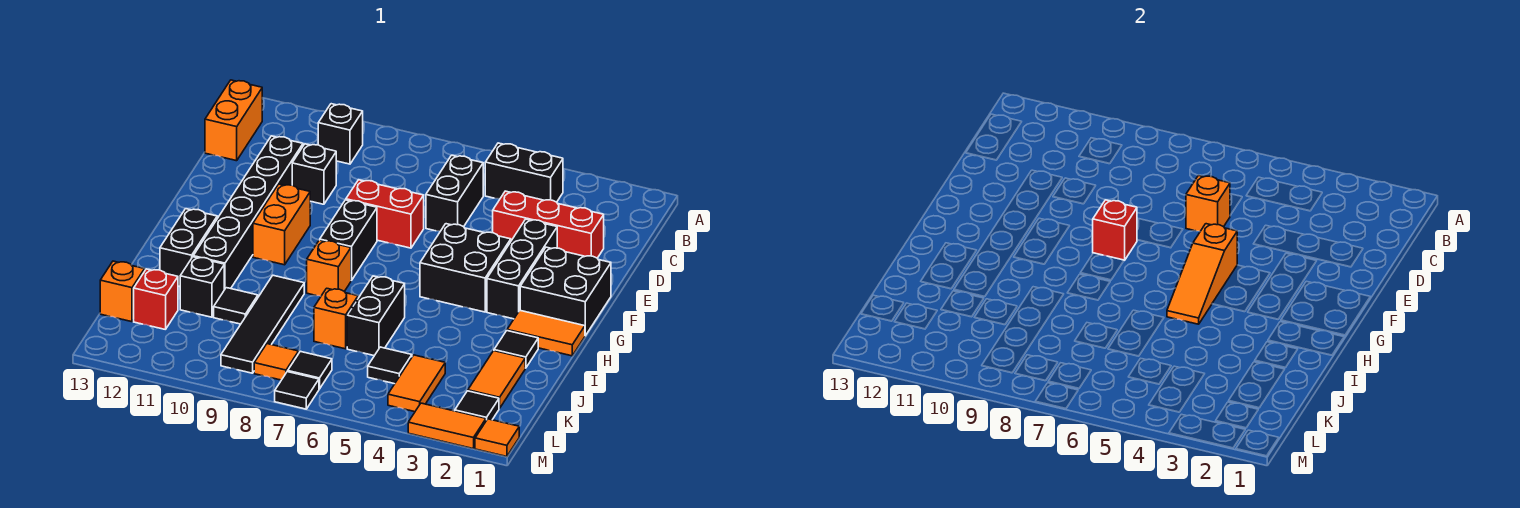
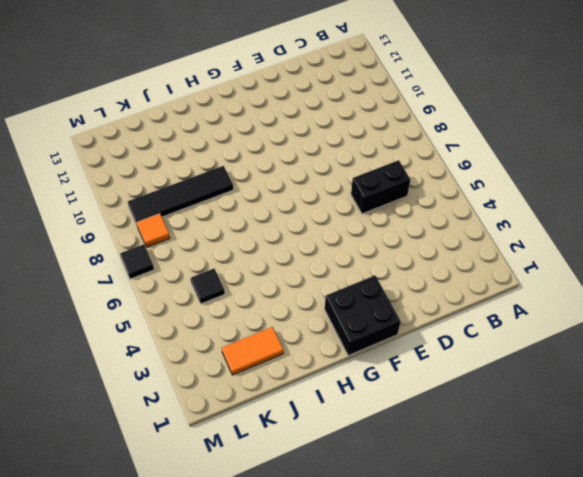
none -> black brick B4:B5 level 1
none -> black brick B10 level 1
none -> orange brick B13:C13 level 1
none -> red brick D2:D4 level 1

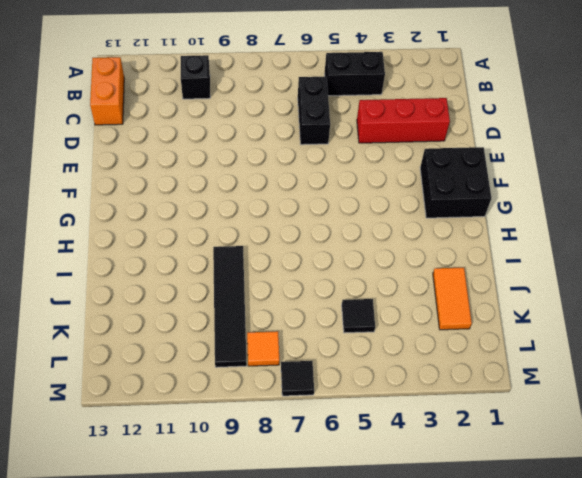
none -> black brick D10 level 1
none -> black brick D11:I11 level 1
none -> black brick E3:G3 level 1
none -> red brick E7:E8 level 1

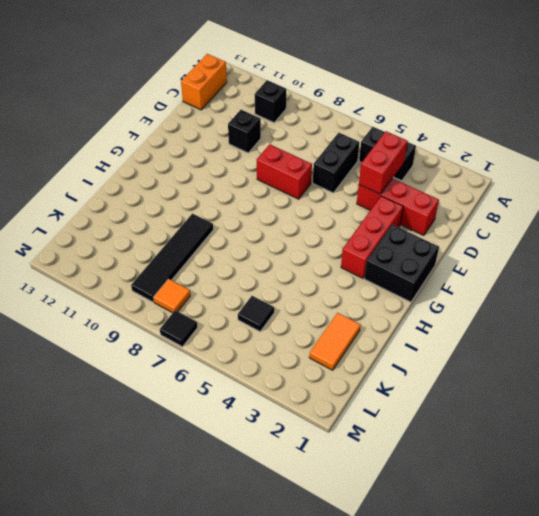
red brick C4:D4 level 2 -> none
red brick E3:G3 level 1 -> black brick E3:G3 level 1
none -> black brick D11:I11 level 1
none -> black brick F4:G5 level 1
none -> black brick F8:G8 level 1
none -> orange brick F10:G10 level 1

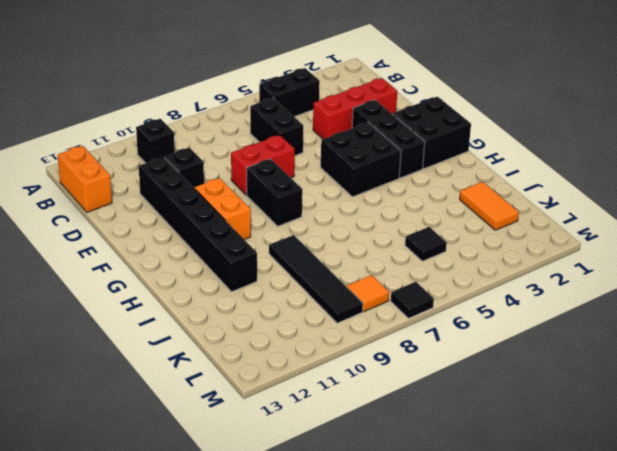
none -> orange tile H1:H2 level 1
none -> orange brick H8 level 1
none -> black brick H12:I12 level 1
none -> black tile I2 level 1

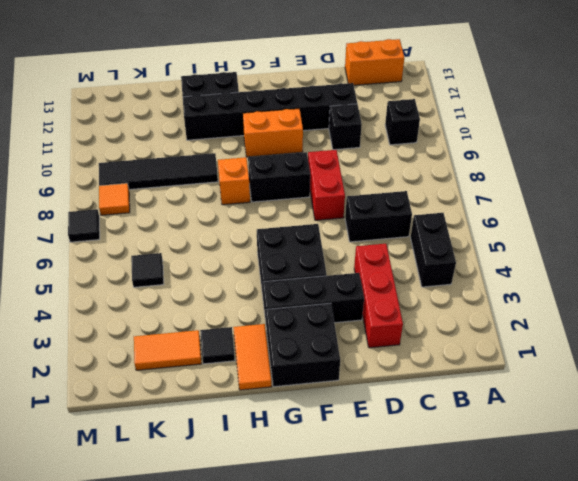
none -> black brick I6:J6 level 1
none -> orange brick J7 level 1
none -> black tile J10 level 1
none -> black brick J11 level 1

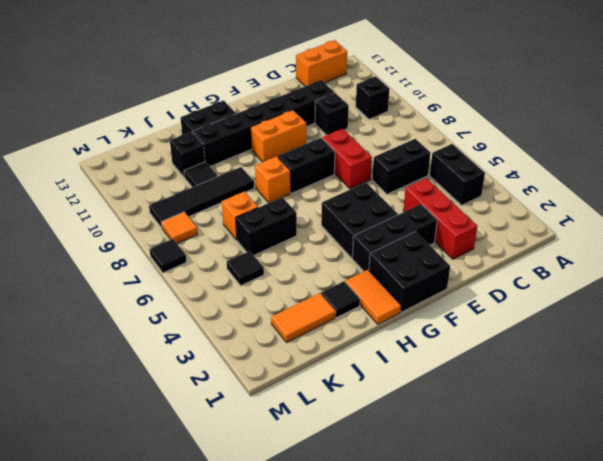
none -> orange tile K4:L4 level 1
none -> red brick K12 level 1
none -> orange brick K13 level 1
none -> black tile L2 level 1

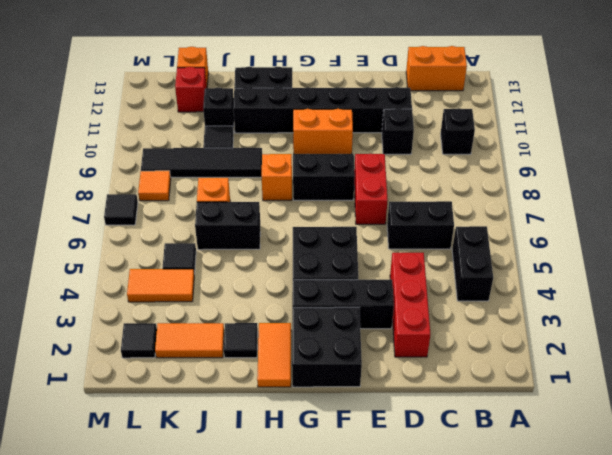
none -> black tile L7 level 1
none -> orange tile M1 level 1
none -> orange tile M2:M3 level 1
none -> orange brick D6 level 2

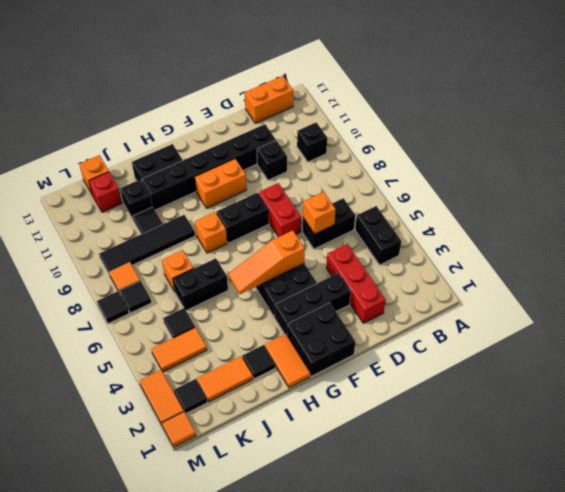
none -> red brick F8 level 2

